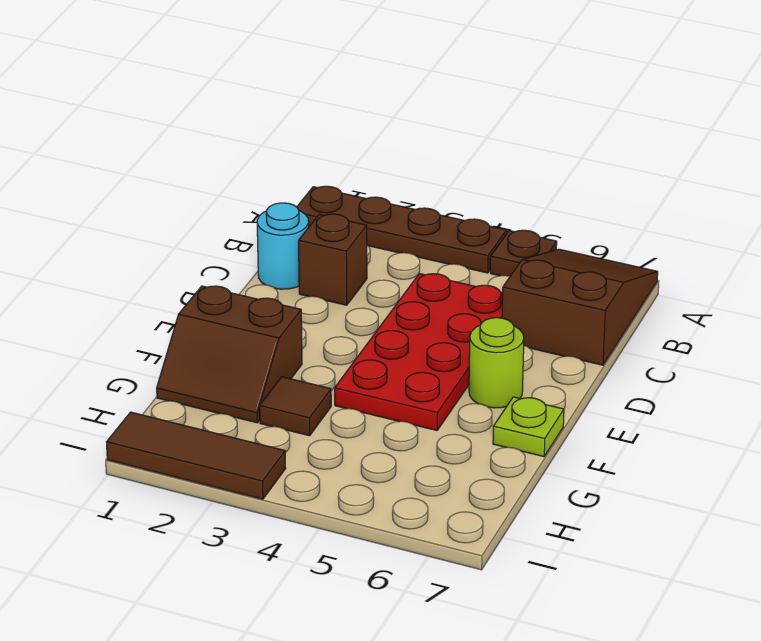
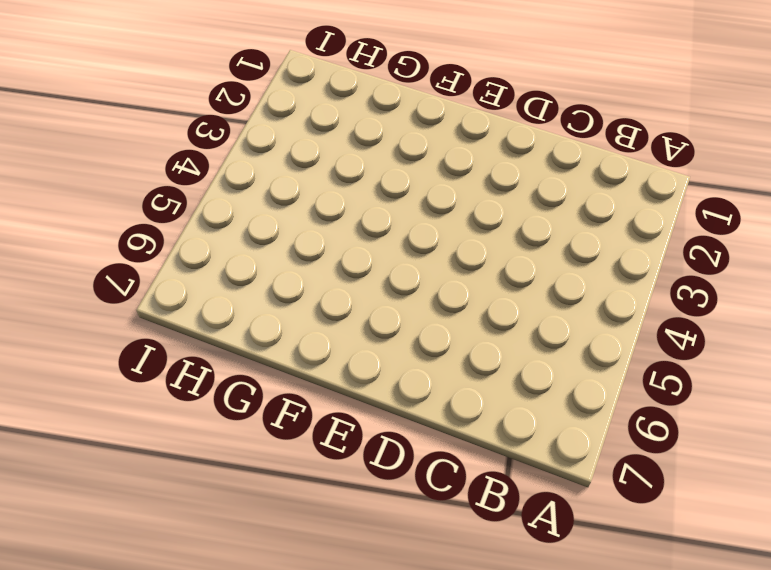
none -> brown plate A1:A4 level 1
none -> brown plate A5 level 1

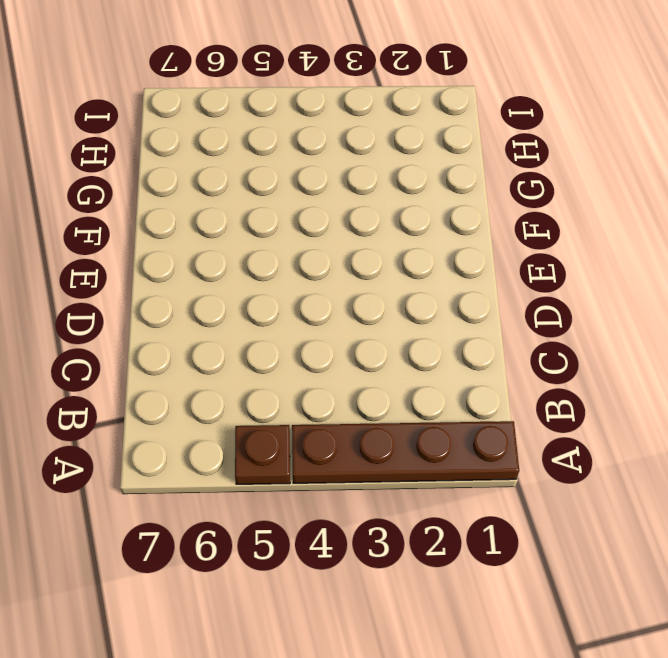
none -> brown slope A6:C7 level 1 top C
none -> cyan round brick C1 level 1

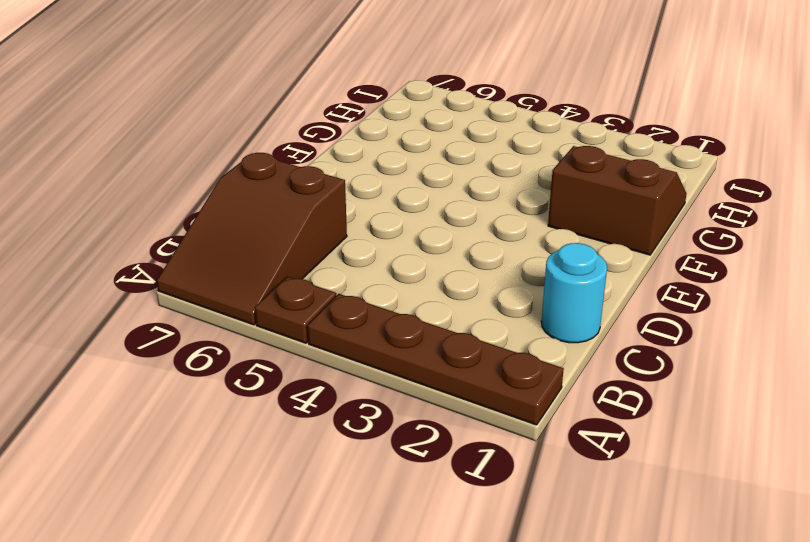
none -> brown brick C2 level 1
none -> red plate C4:F5 level 1

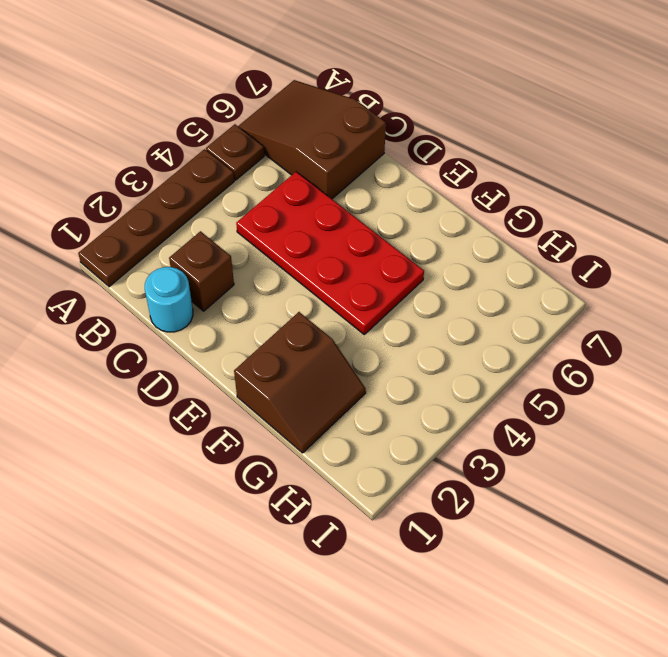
none -> lime round brick E6 level 1
none -> lime plate F7 level 1

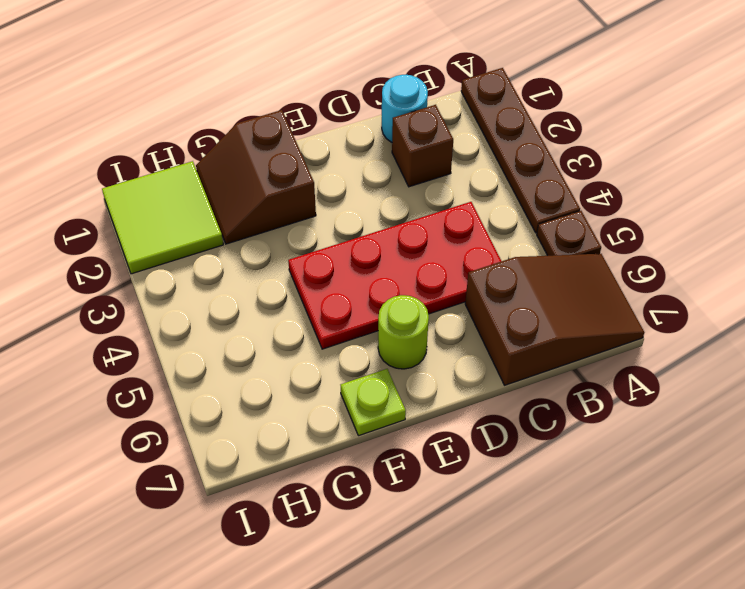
lime tile H1:I2 level 1 -> brown tile I1:I3 level 1
none -> brown tile G3 level 1

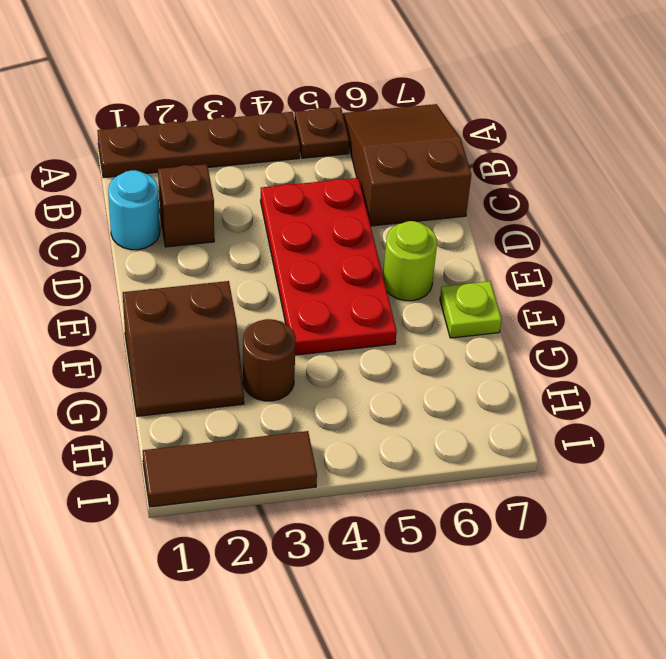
brown round brick G3 level 1 -> brown tile G3 level 1

